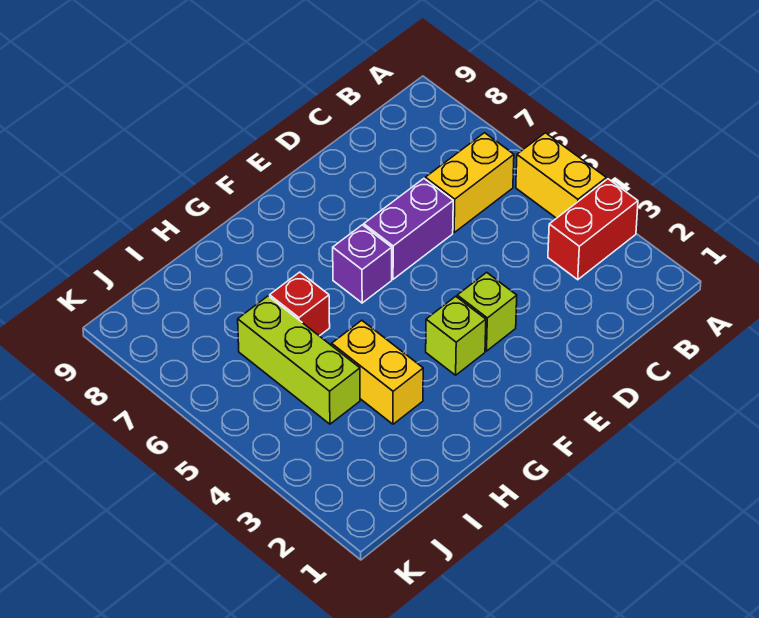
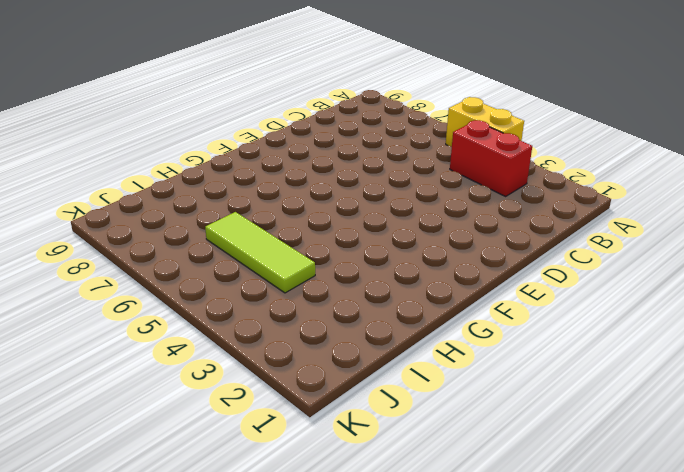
red brick B3:B4 level 1 -> red brick A3:B3 level 1
lime tile I4:I6 level 1 -> lime brick I4:I6 level 1
none -> yellow brick B6:C6 level 1
none -> purple brick D6:E6 level 1

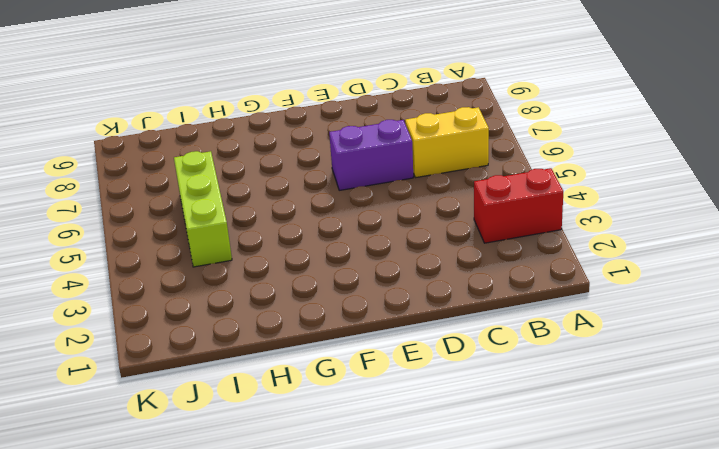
none -> yellow brick A4:A5 level 1
none -> lime brick E3 level 1

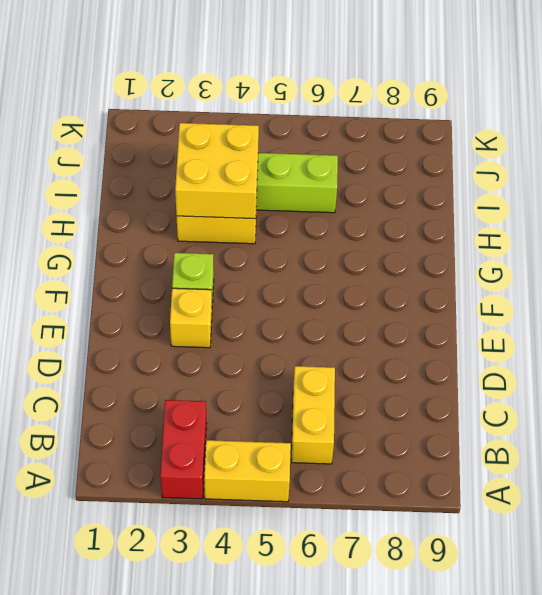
yellow brick E3 level 1 -> lime brick E3 level 1
yellow brick H3:I4 level 2 -> none
none -> purple brick D6:E6 level 1
none -> purple brick F6 level 1

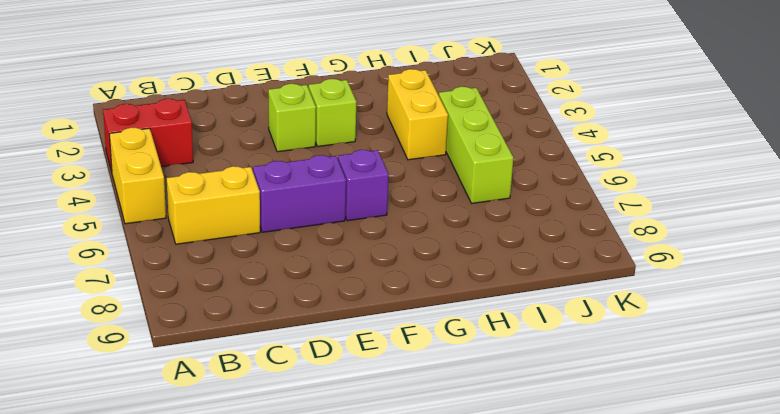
none -> red brick H6 level 1

